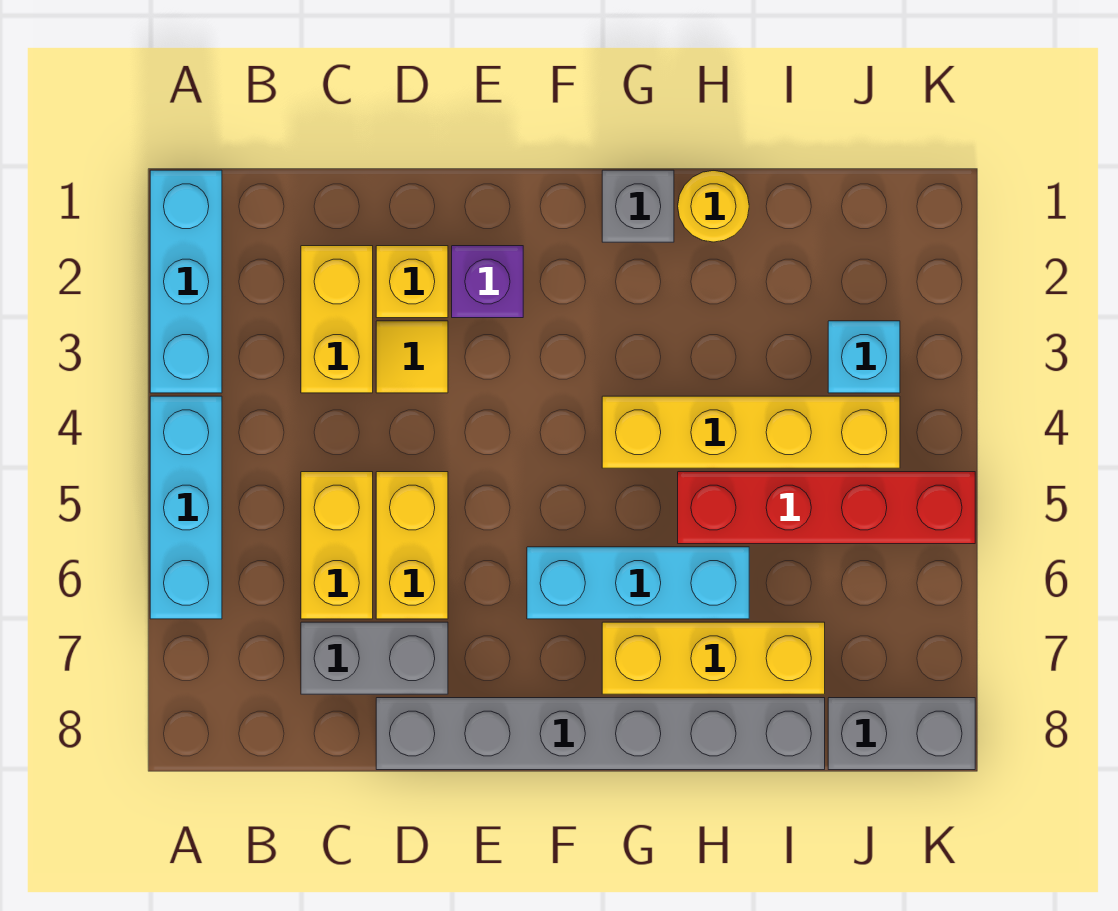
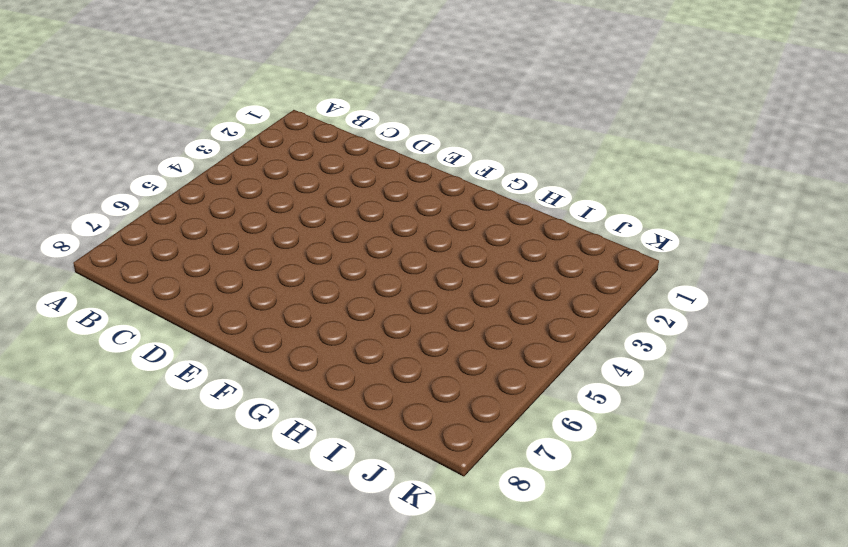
none -> cyan brick A1:A3 level 1
none -> cyan brick A4:A6 level 1
none -> yellow brick C2:C3 level 1

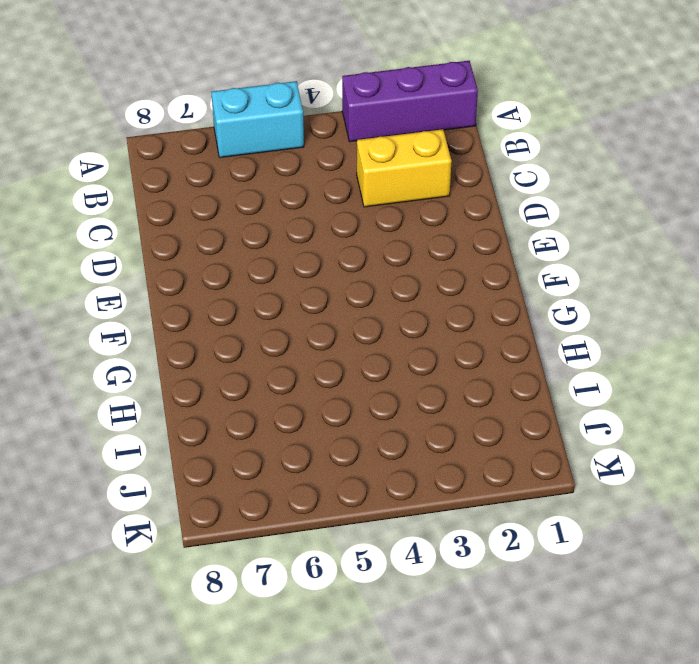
purple brick A1:A3 level 1 -> cyan brick A1:A3 level 1
cyan brick A5:A6 level 1 -> cyan brick A4:A6 level 1
none -> yellow brick C5:C6 level 1
none -> grey brick C7:D7 level 1
none -> yellow brick D2 level 1

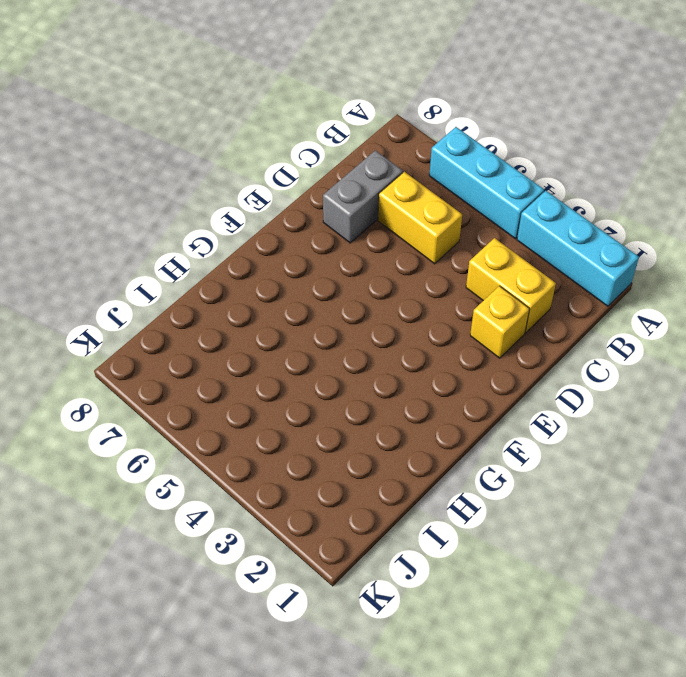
none -> yellow tile D3 level 1
none -> yellow brick D5:D6 level 1
none -> grey brick D8:I8 level 1

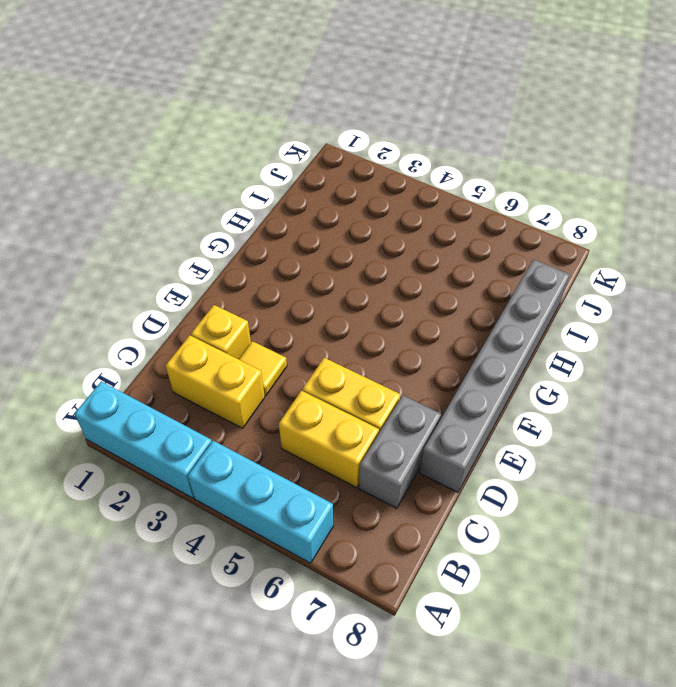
none -> purple brick E2 level 1
none -> cyan brick F6:H6 level 1
none -> grey brick G1 level 1

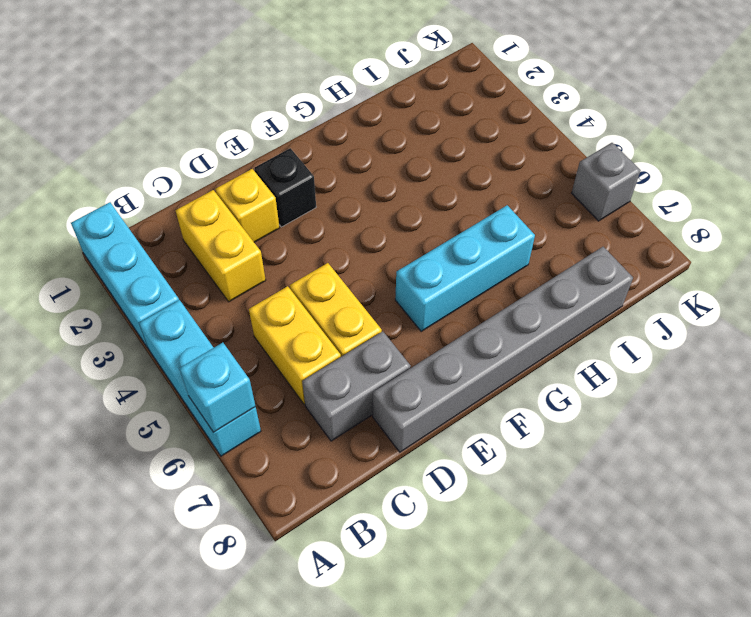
cyan brick A6 level 2 -> cyan brick J3 level 1
black brick E2 level 1 -> purple brick E2 level 1
grey brick K6 level 1 -> grey brick G1 level 1
none -> yellow tile D3 level 1
none -> yellow brick G4:J4 level 1
none -> yellow brick G7:I7 level 1

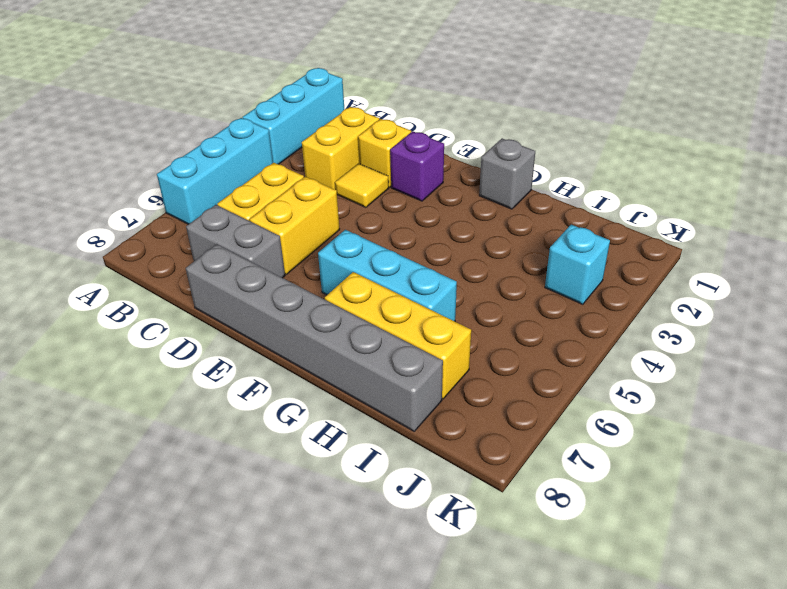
none -> yellow brick G4:J4 level 1
none -> yellow round brick H1 level 1
none -> red brick H5:K5 level 1

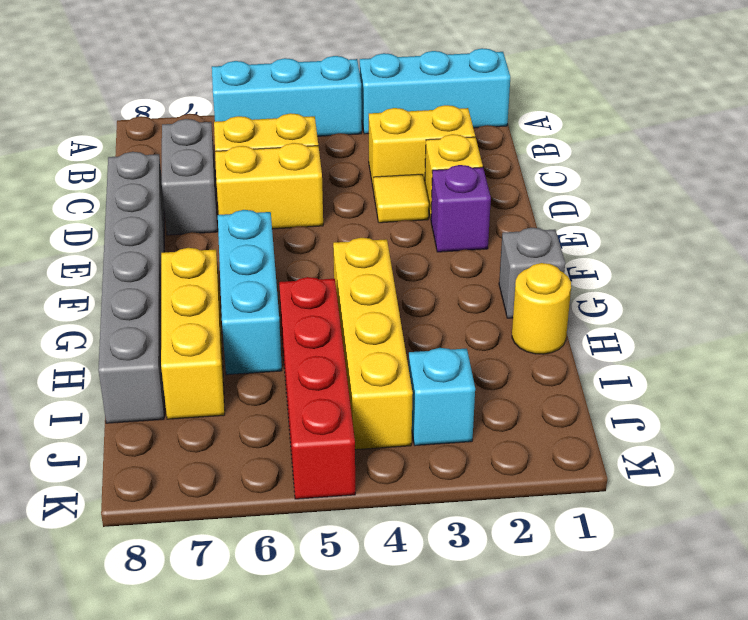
none -> grey brick J8:K8 level 1

